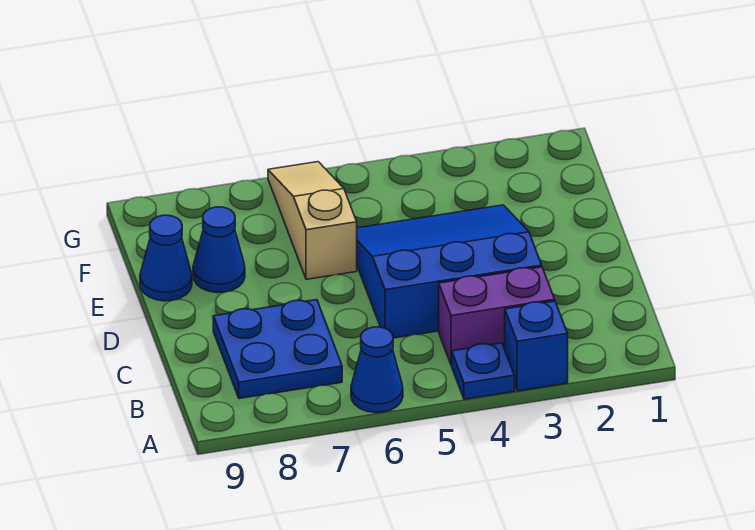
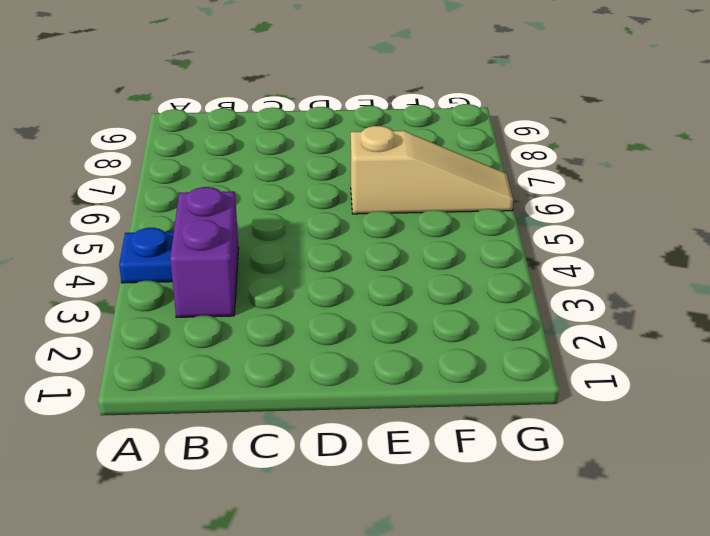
none -> blue brick A3 level 1
none -> blue cone A6 level 1

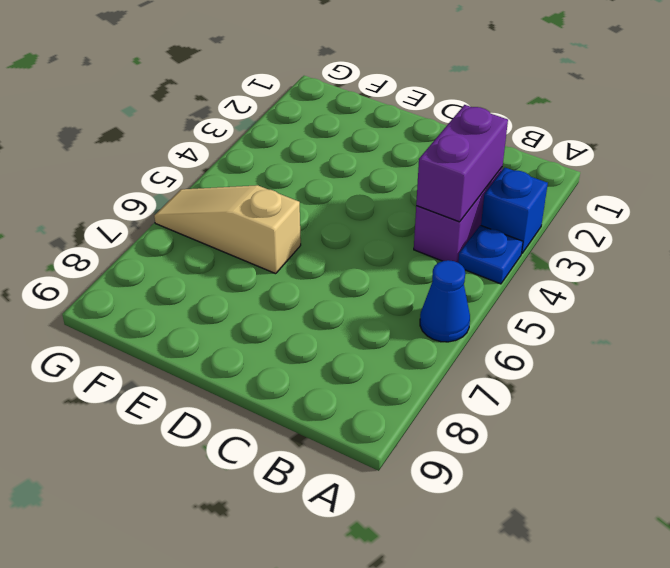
purple brick B3:B4 level 2 -> none
none -> blue plate B7:C8 level 1
none -> blue slope C3:E5 level 1 top C

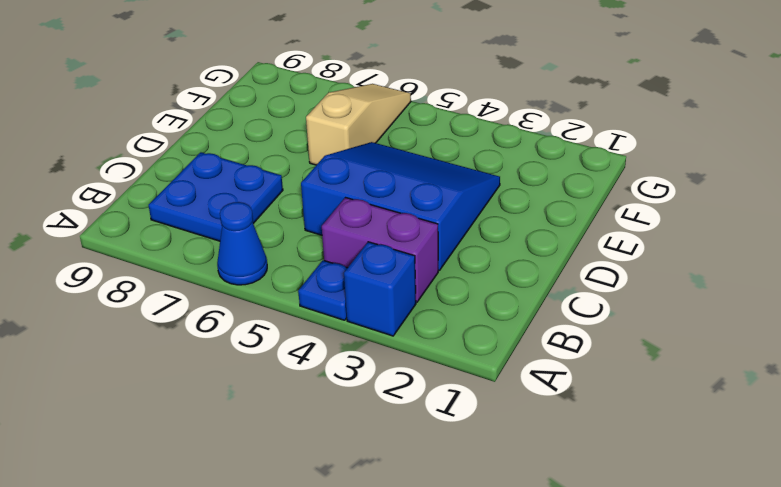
none -> blue cone E8 level 1
none -> blue cone E9 level 1

